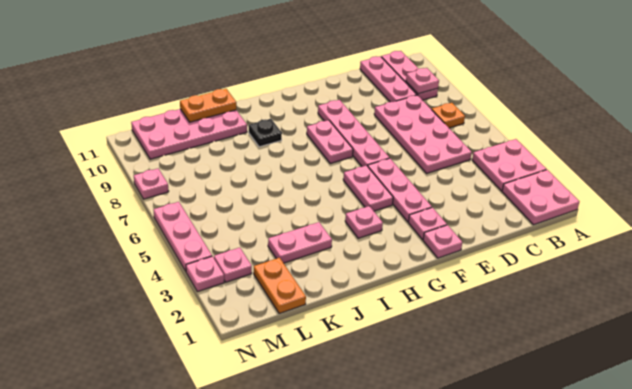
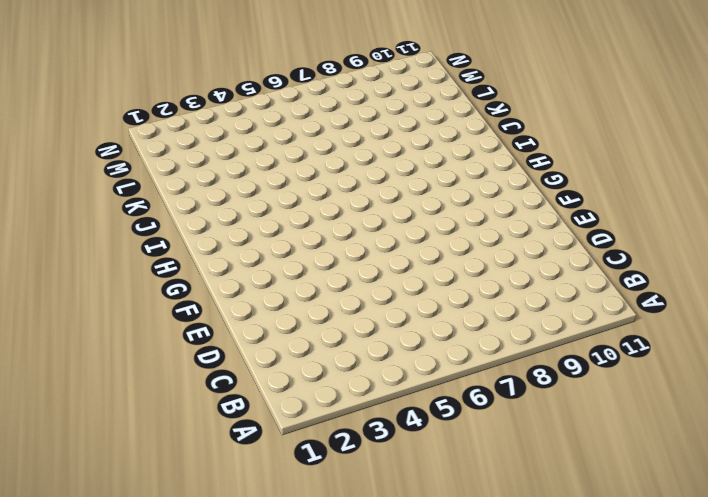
none -> pink plate A1:B2 level 1
none -> pink plate A3:B4 level 1
none -> orange plate B7 level 1

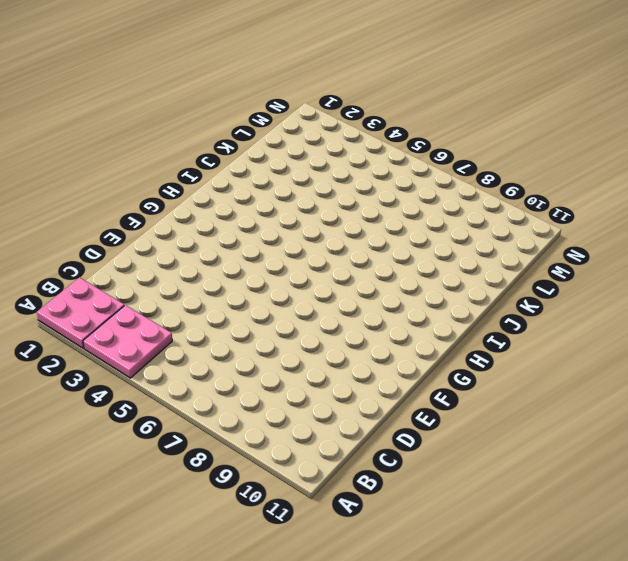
none -> orange plate B7 level 1
none -> pink plate B9:B11 level 1
none -> pink plate C5:D8 level 1

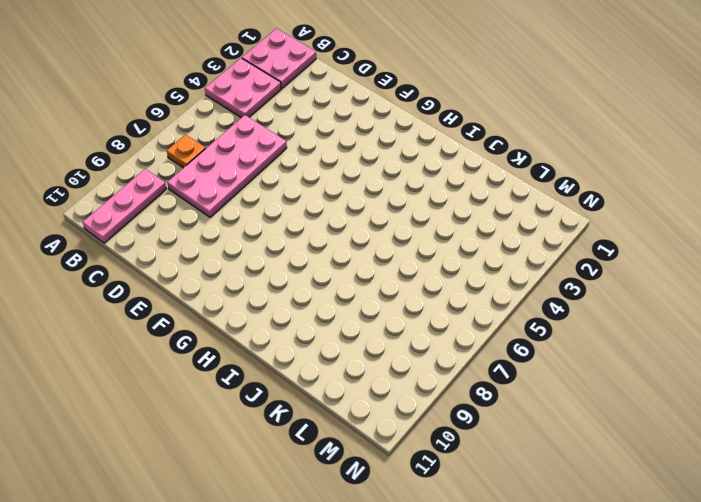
none -> pink plate C9:C11 level 1
none -> pink plate F1 level 1
none -> pink plate F2 level 1

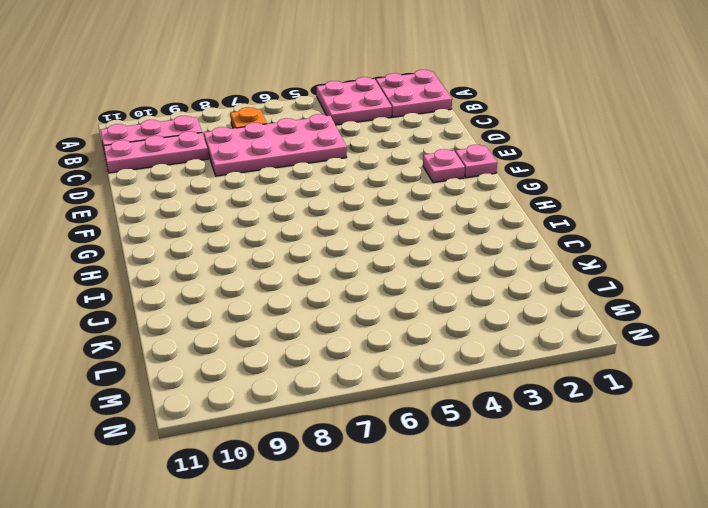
none -> pink plate F3:F5 level 1
none -> pink plate F6:F9 level 1
none -> pink plate G4:G5 level 1

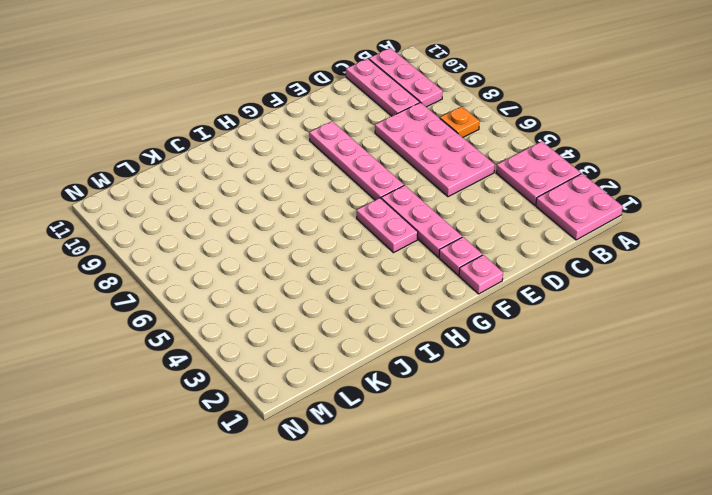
none -> pink plate G7:G8 level 1
none -> pink plate H3 level 1
none -> black plate I9 level 1

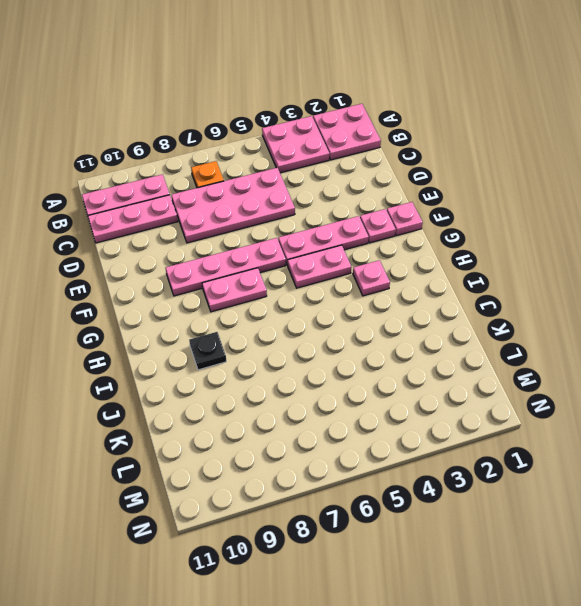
none -> pink plate J3:K3 level 1
none -> pink plate J10:M11 level 1
none -> orange plate L1:L2 level 1

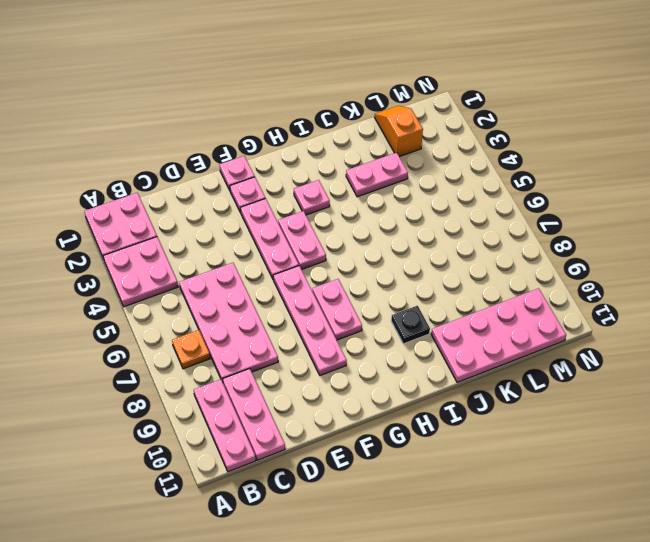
orange slope L1:L2 level 1 top 2 -> orange plate L1:L2 level 1
none -> pink plate M3 level 1
none -> pink plate N3 level 1
none -> pink plate N4:N6 level 1

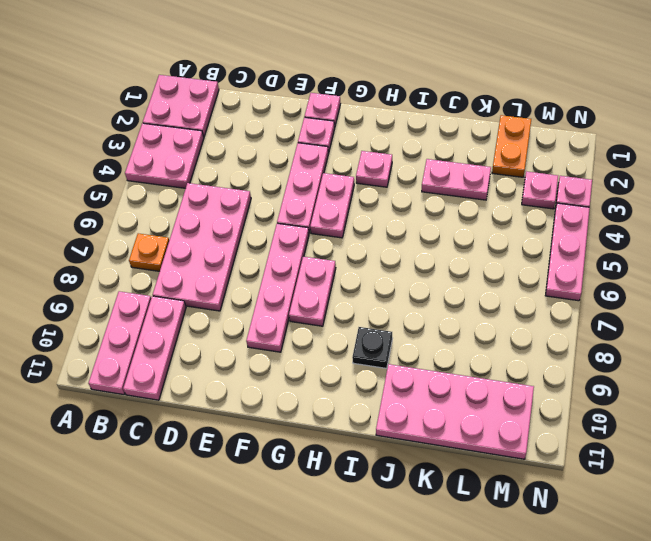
none -> pink plate N8 level 1
none -> pink plate B9 level 2
none -> orange plate J11:K11 level 2

